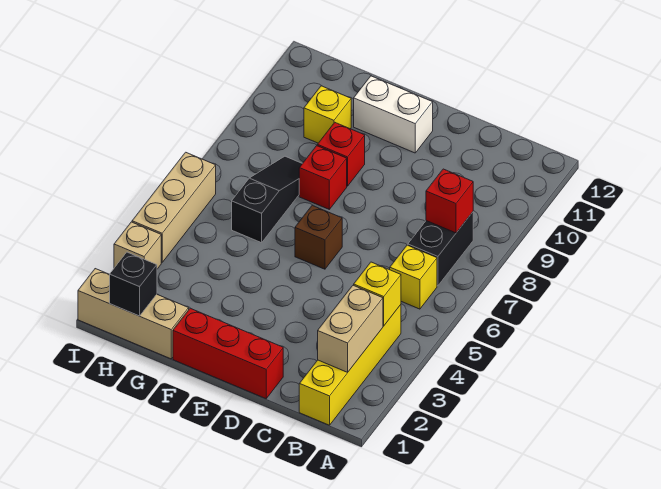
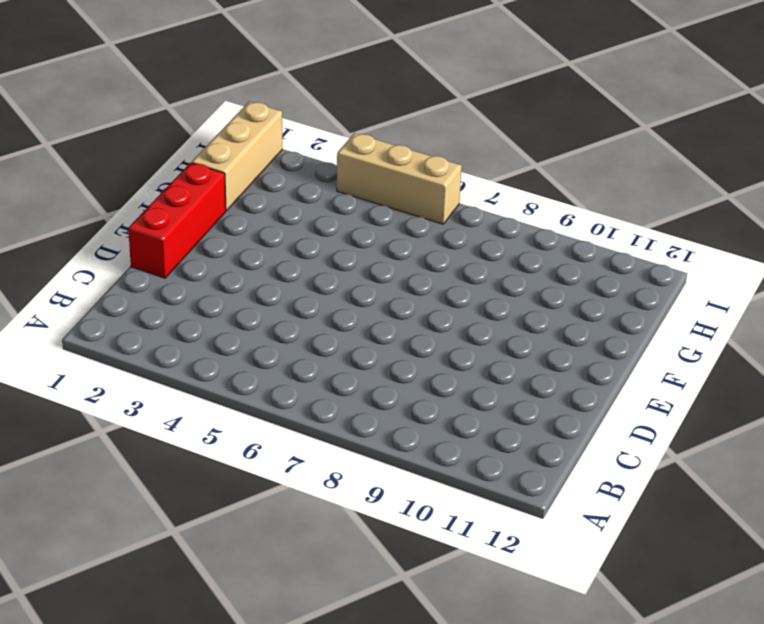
none -> yellow brick B1:B4 level 1
none -> yellow brick B6 level 1
none -> black brick B7:B8 level 1

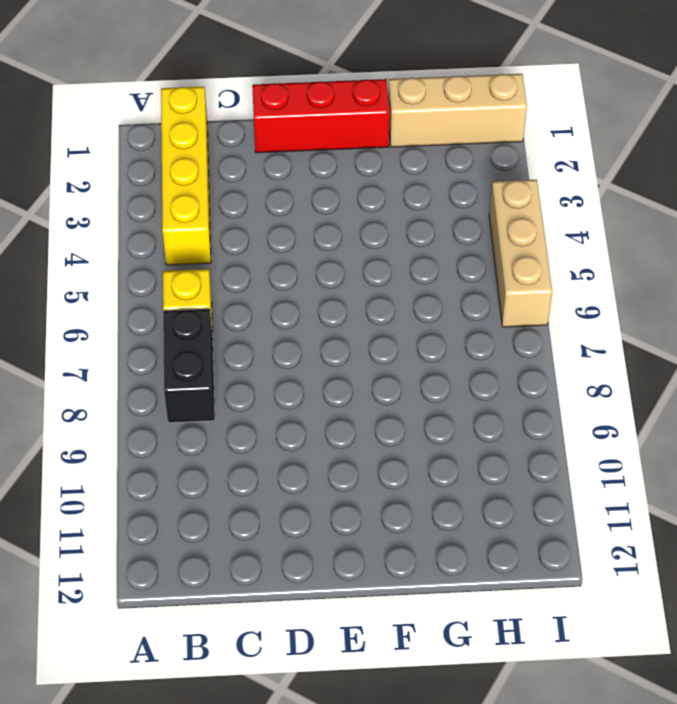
none -> brown brick E6 level 1
none -> white brick E11:F11 level 1
none -> red brick F8 level 1

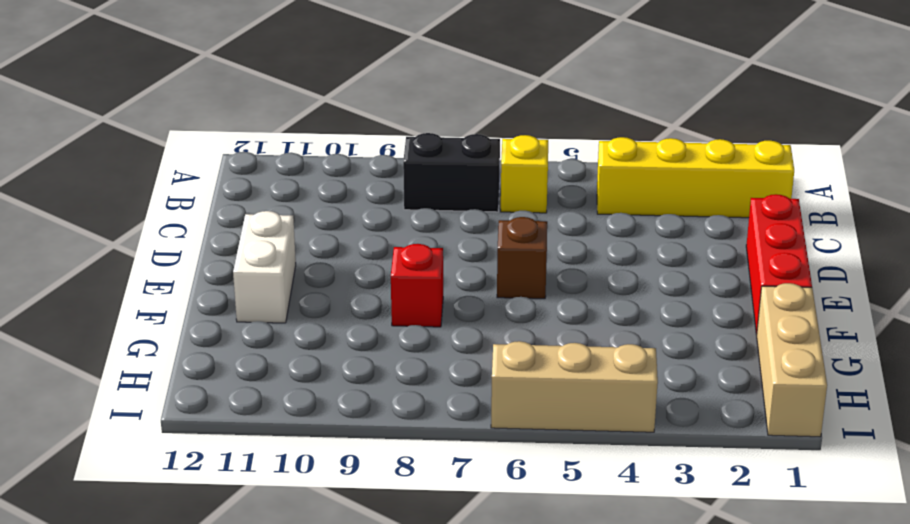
none -> red brick F9 level 1
none -> black slope G6:G8 level 1 top 6
none -> yellow brick G10 level 1

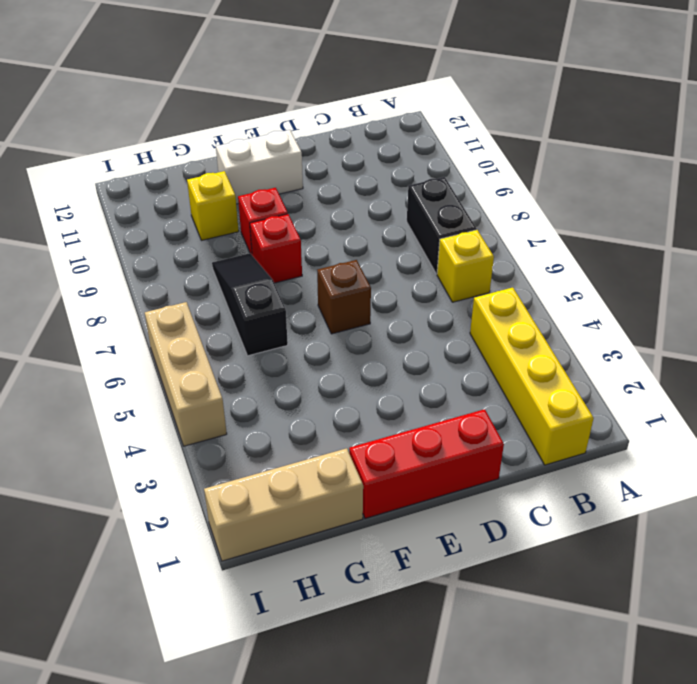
none -> tan brick I3 level 1
none -> tan brick B2:B3 level 2
none -> yellow brick B4 level 2

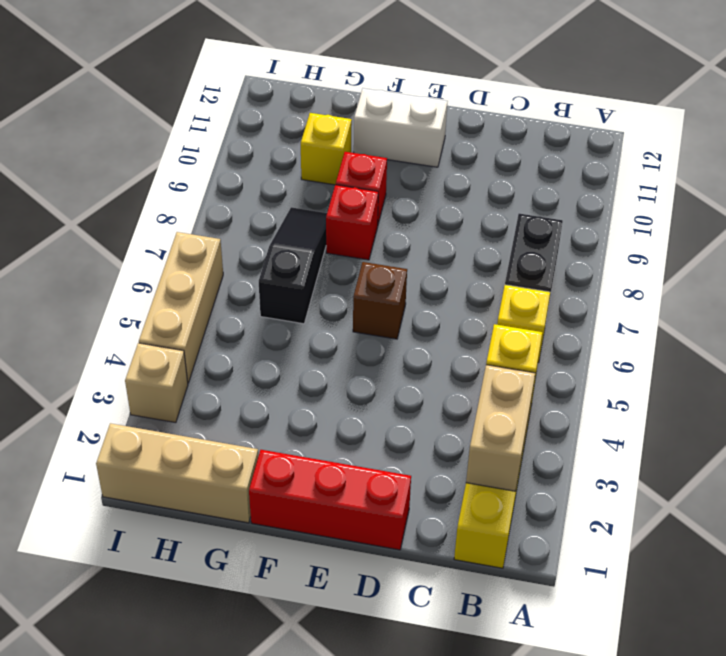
none -> red brick B8 level 2
none -> black brick H1 level 2

